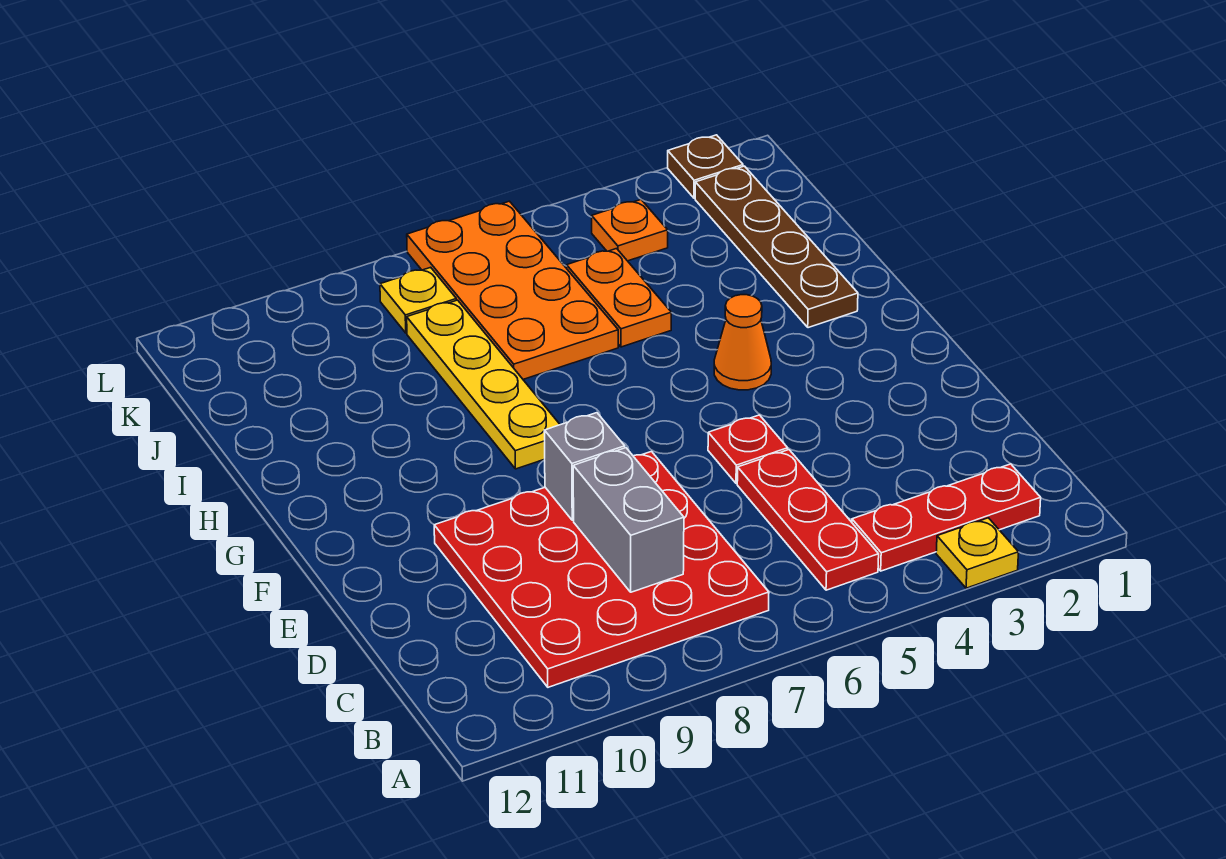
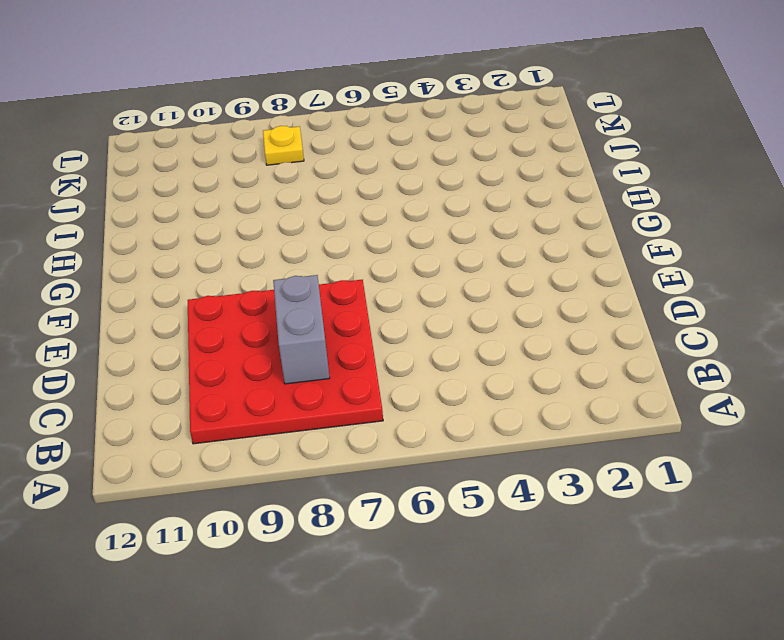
none -> yellow plate A3 level 1
none -> red plate B2:B4 level 1
none -> red plate B5:D5 level 1

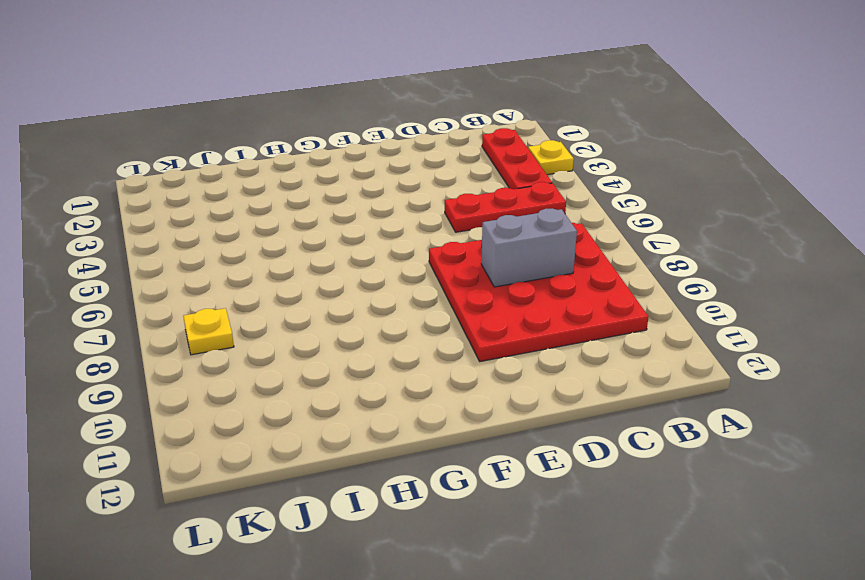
none -> red plate E5 level 1
none -> orange cone G4 level 1
none -> yellow plate G8:J8 level 1

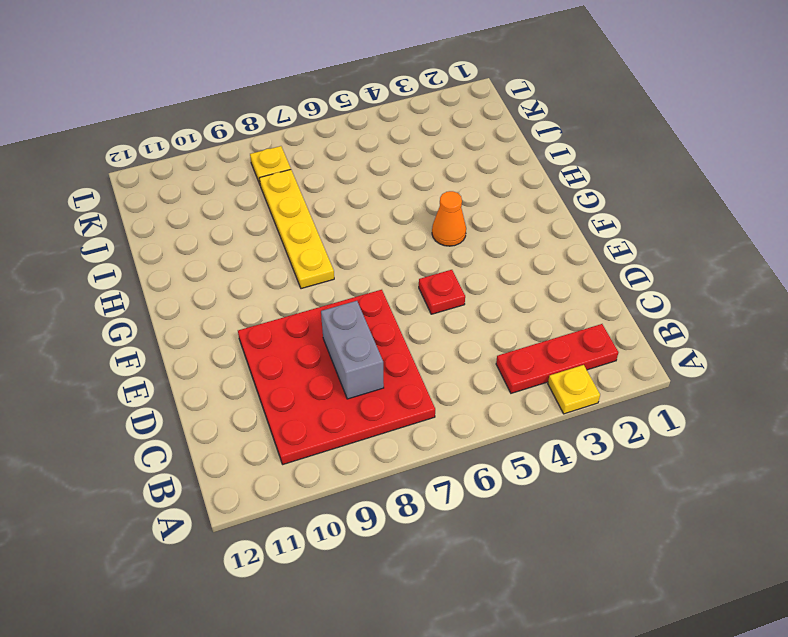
none -> red plate B5:D5 level 1
none -> brown plate H2:K2 level 1
none -> orange plate I5:J5 level 1

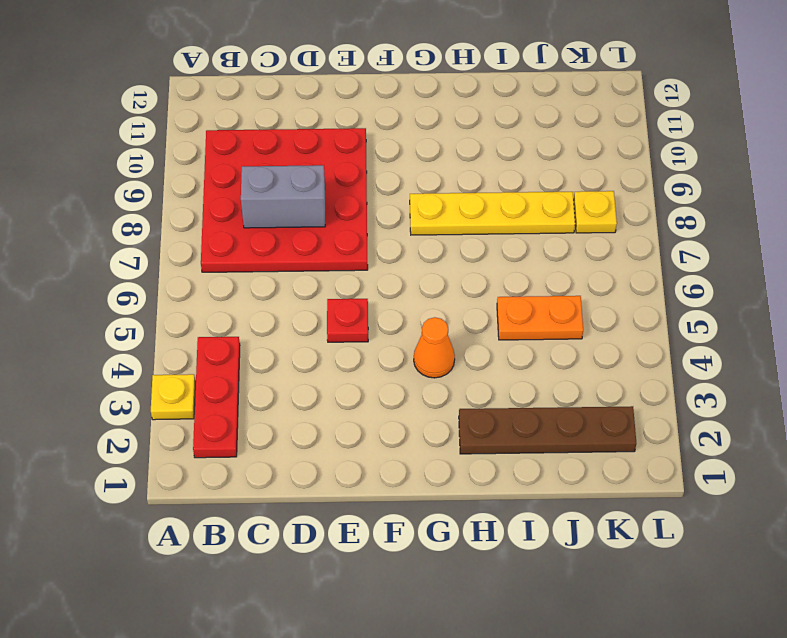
none -> red plate B5:D5 level 1
none -> orange plate I6:L7 level 1
none -> orange plate K4 level 1

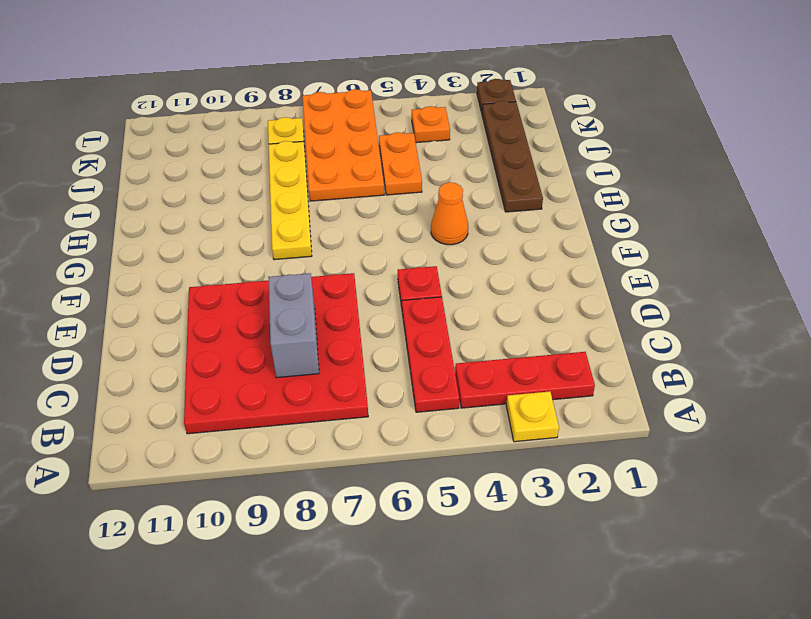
none -> grey brick E8 level 2

